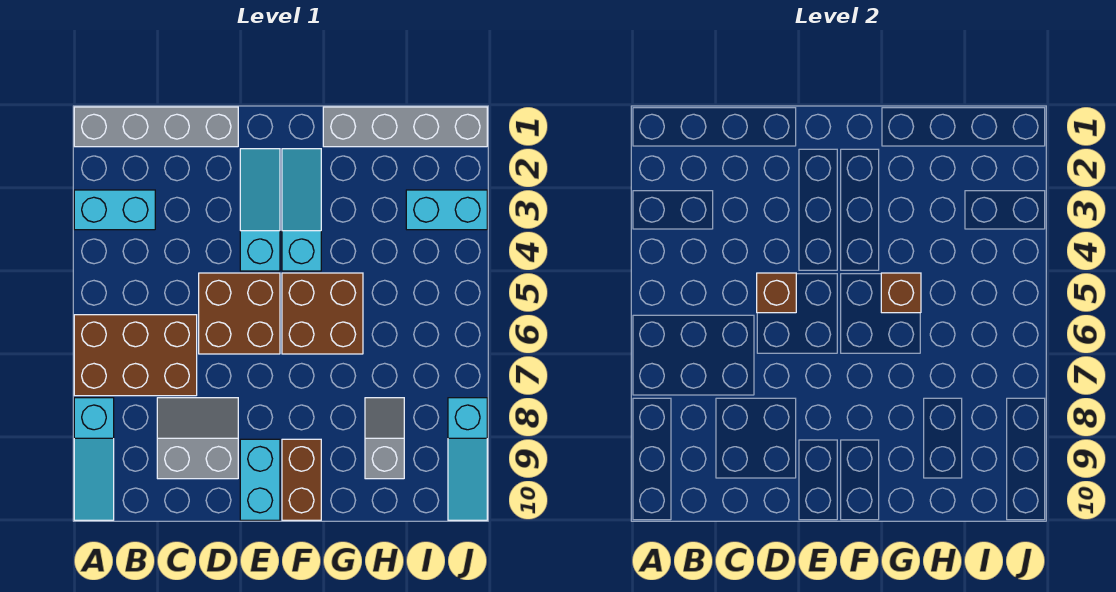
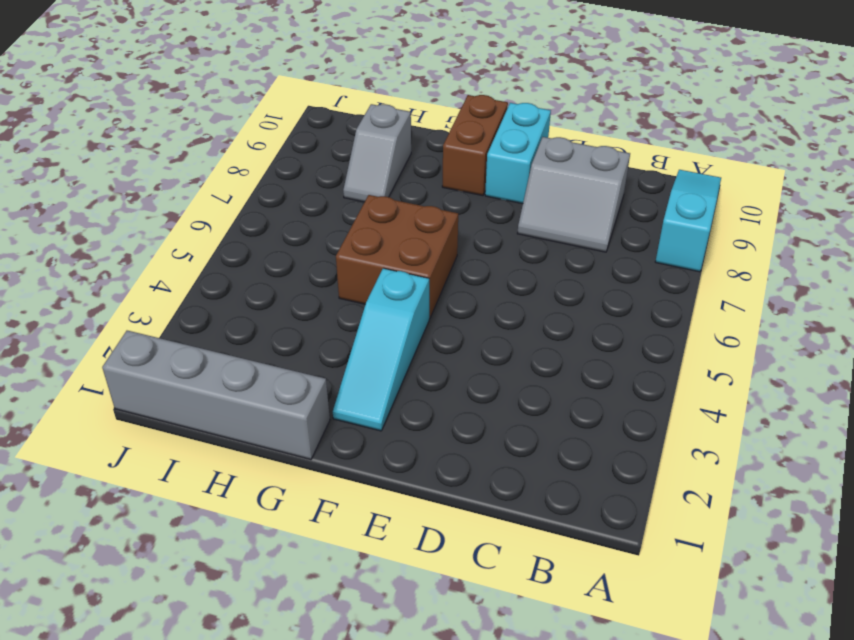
none -> grey brick A1:D1 level 1
none -> cyan brick A3:B3 level 1
none -> brown brick A6:C7 level 1

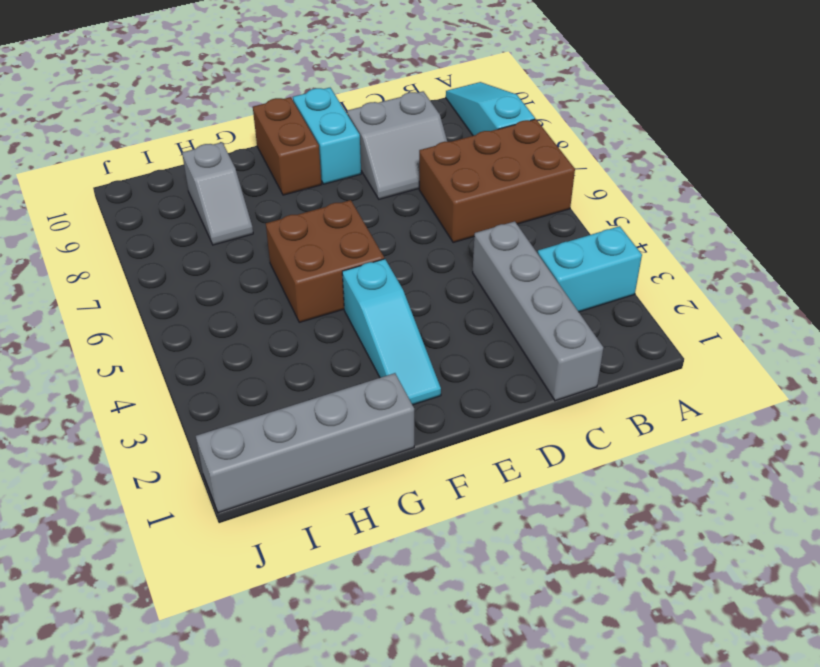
grey brick C1:C4 level 1 -> grey brick A1:D1 level 1
none -> brown brick D5:E6 level 1
none -> cyan slope E2:E4 level 1 top 4
none -> cyan brick I3:J3 level 1

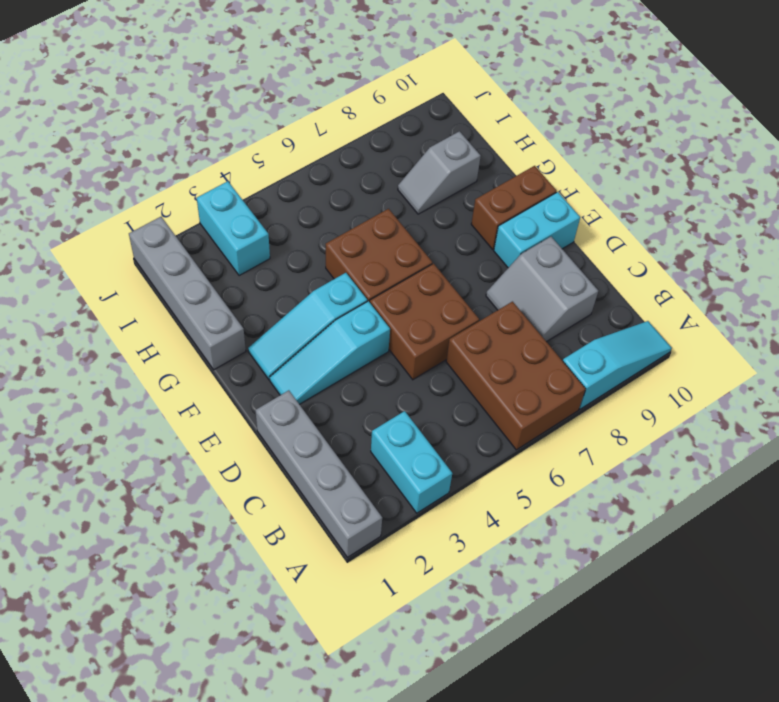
none -> cyan slope J8:J10 level 1 top 8
none -> brown brick D5 level 2
none -> brown brick G5 level 2

